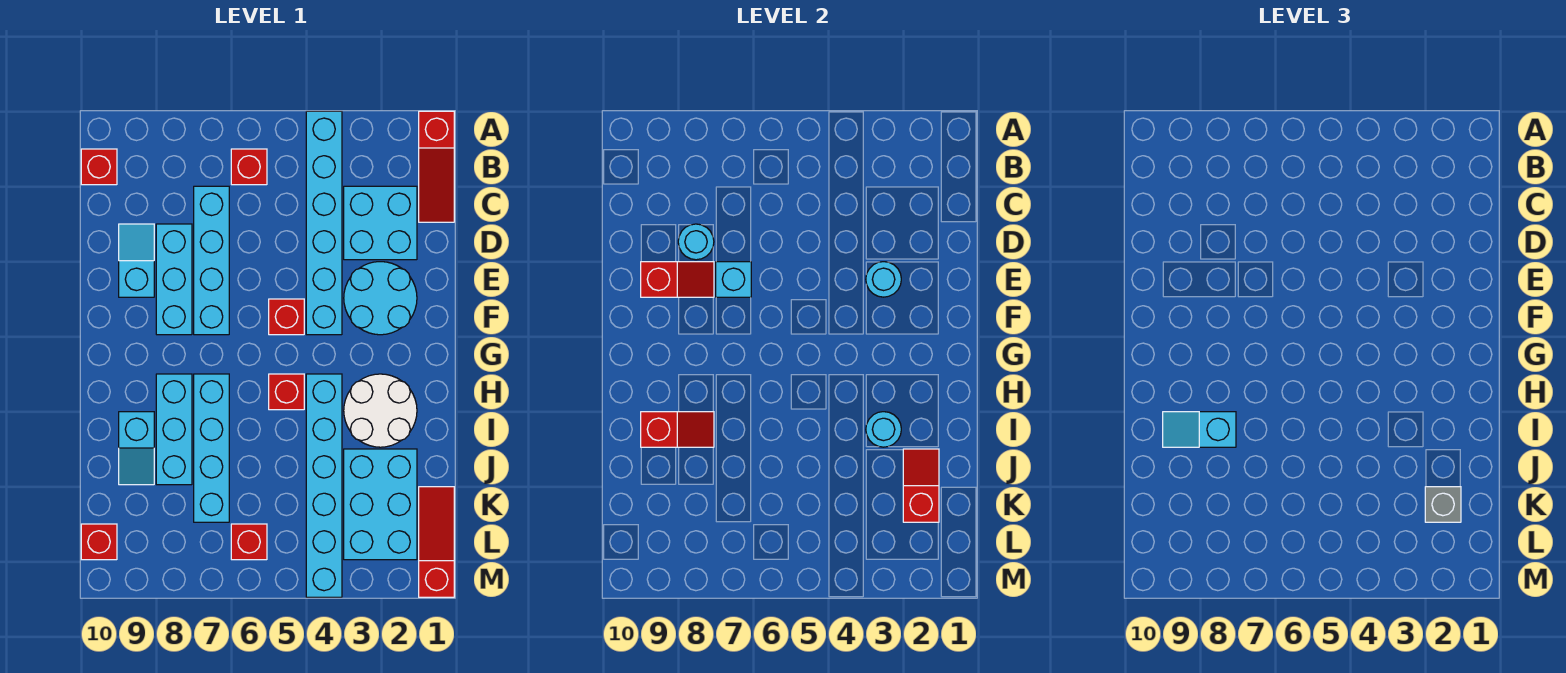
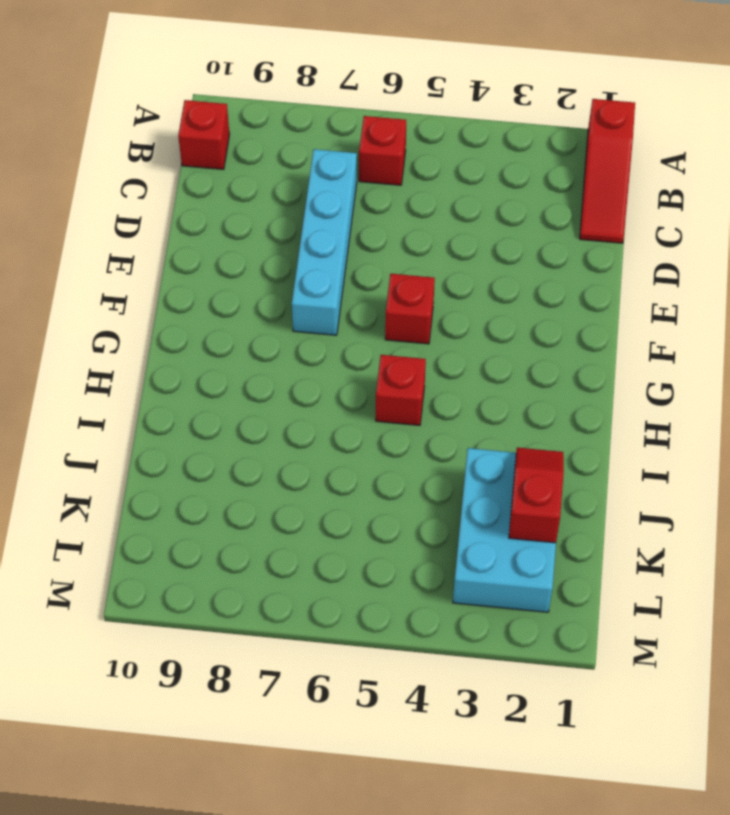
none -> cyan brick A4:F4 level 1
none -> cyan brick C2:D3 level 1
none -> cyan brick D8:F8 level 1

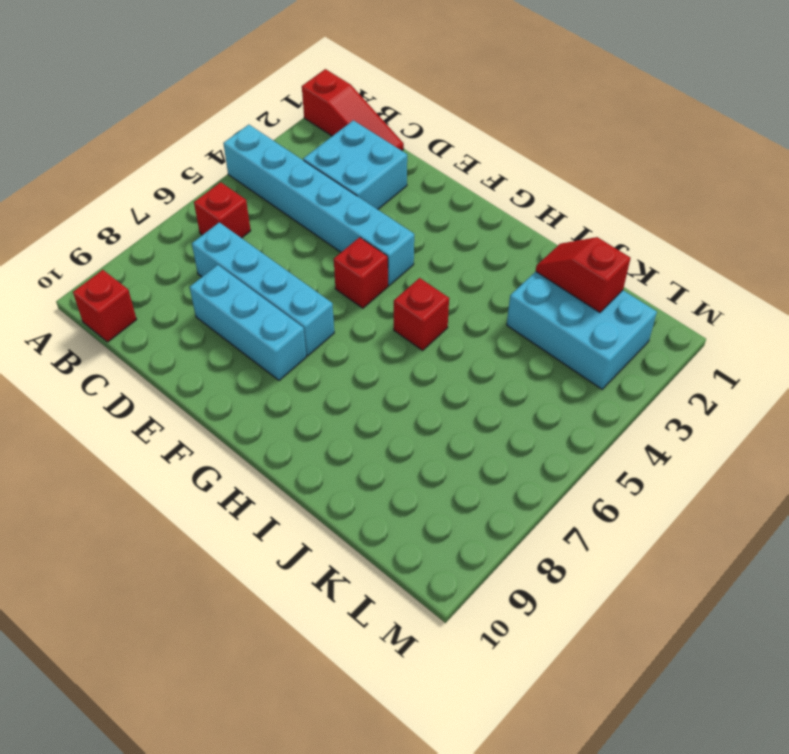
none -> cyan slope D9:E9 level 1 top E
none -> cyan round brick E2:F3 level 1
none -> white round brick H2:I3 level 1

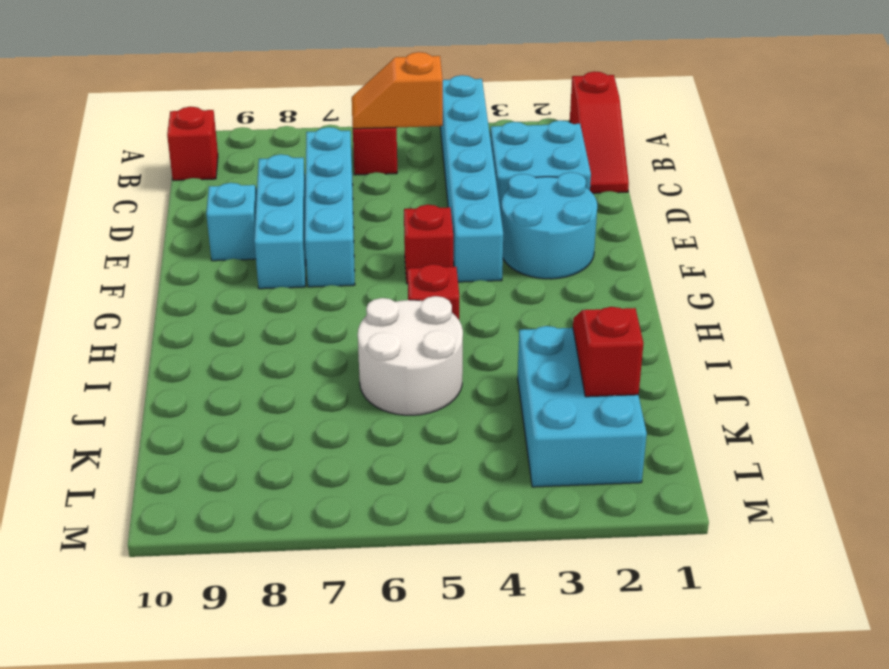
orange slope B5:B6 level 2 top 5 -> none
white round brick I5:J6 level 1 -> white round brick H2:I3 level 1
none -> cyan brick H4:M4 level 1
none -> cyan brick H7:K7 level 1
none -> cyan brick H8:J8 level 1

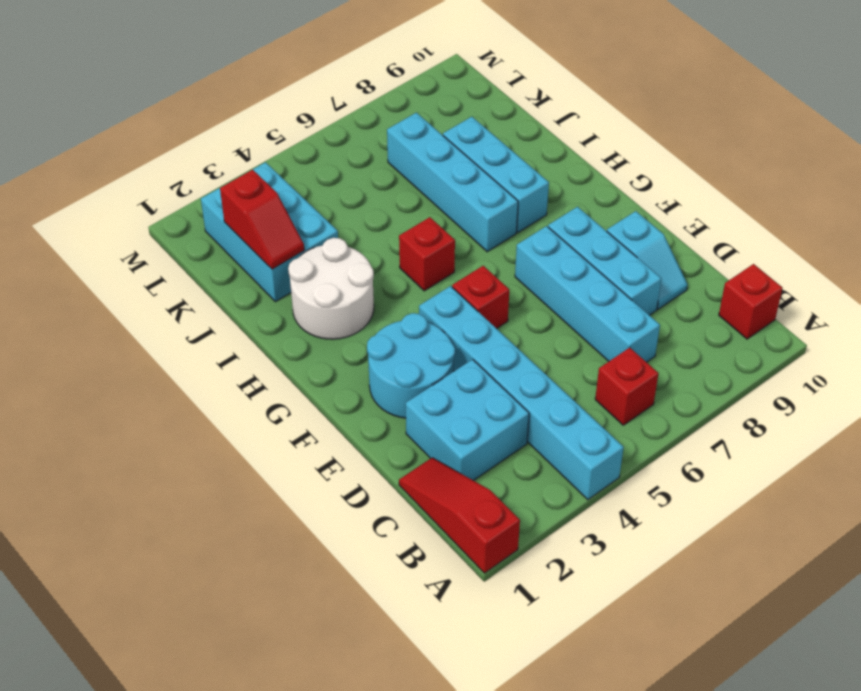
none -> cyan brick H4:M4 level 1
none -> cyan slope I9:J9 level 1 top I
none -> red slope K1:M1 level 1 top M

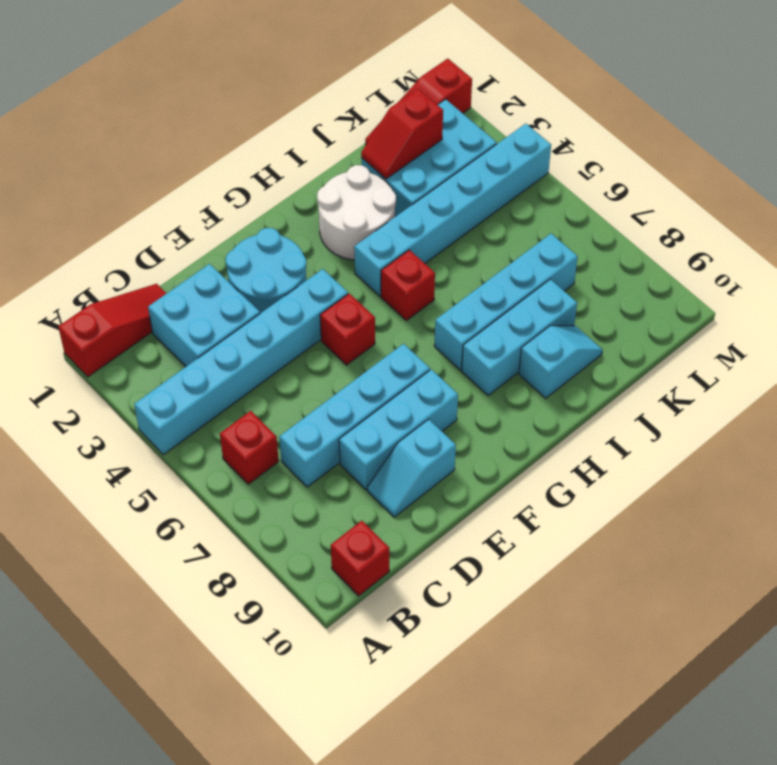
none -> red brick L6 level 1
none -> red brick L10 level 1
none -> cyan round brick D8 level 2

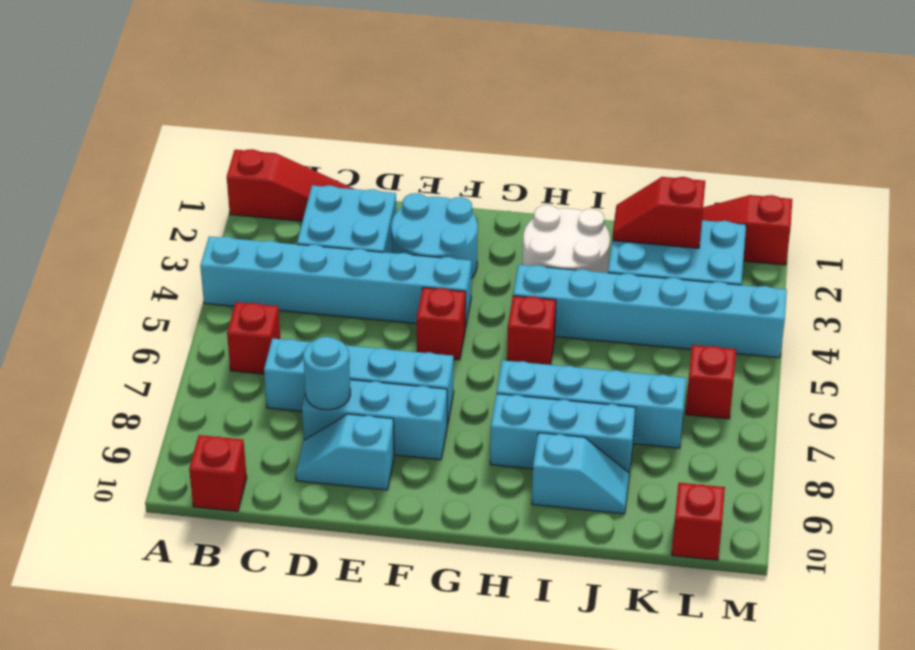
none -> cyan round brick E3 level 2
none -> cyan brick E7 level 2
none -> red slope E8:E9 level 2 top 9

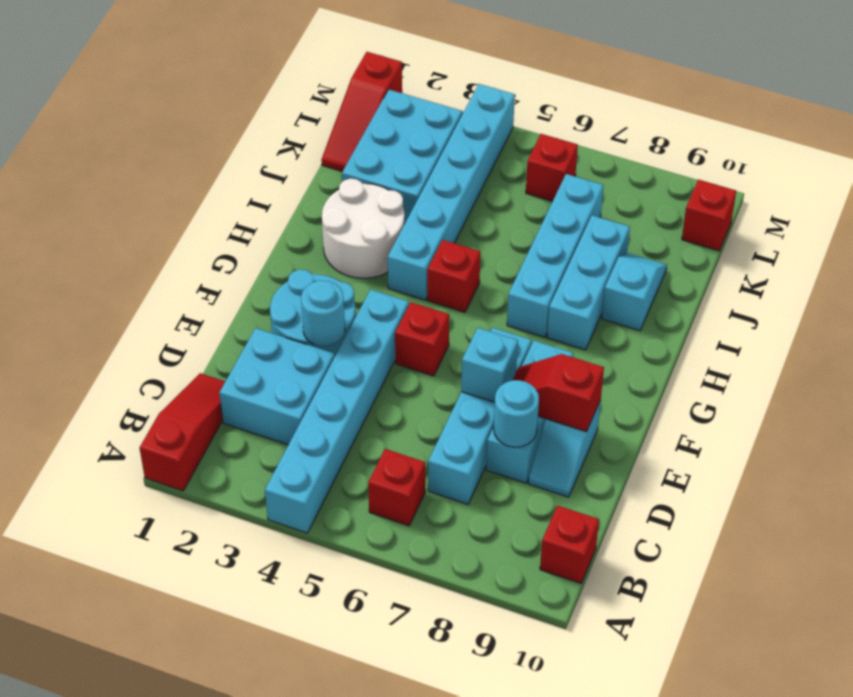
none -> cyan round brick I3 level 2
none -> red slope I8:I9 level 2 top 9
none -> red slope J2:K2 level 2 top K

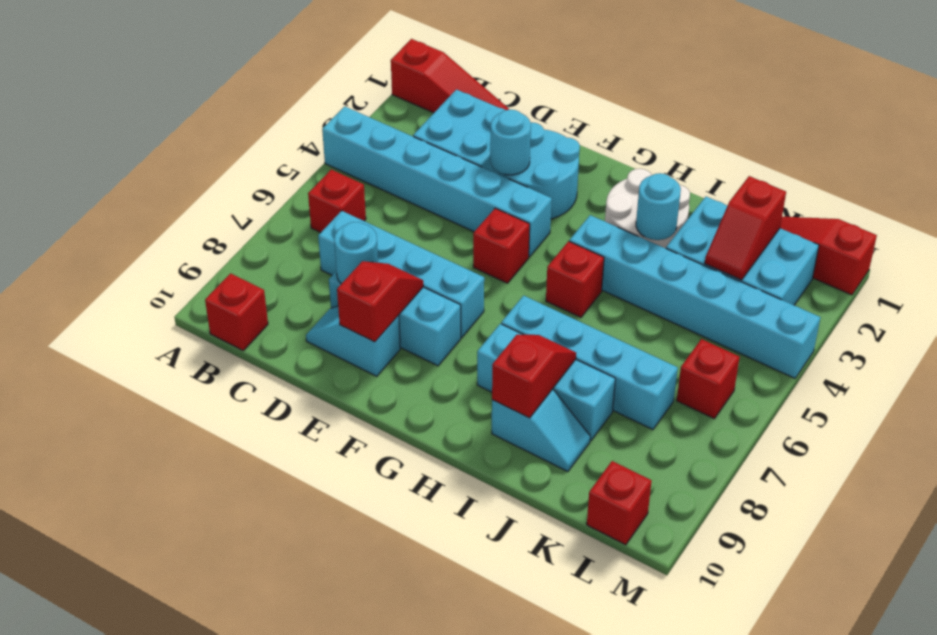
red slope K2:K3 level 2 top 2 -> red slope J2:K2 level 2 top K
none -> cyan brick E7 level 2
none -> cyan slope I8:I9 level 3 top 8
none -> grey brick K2 level 3

